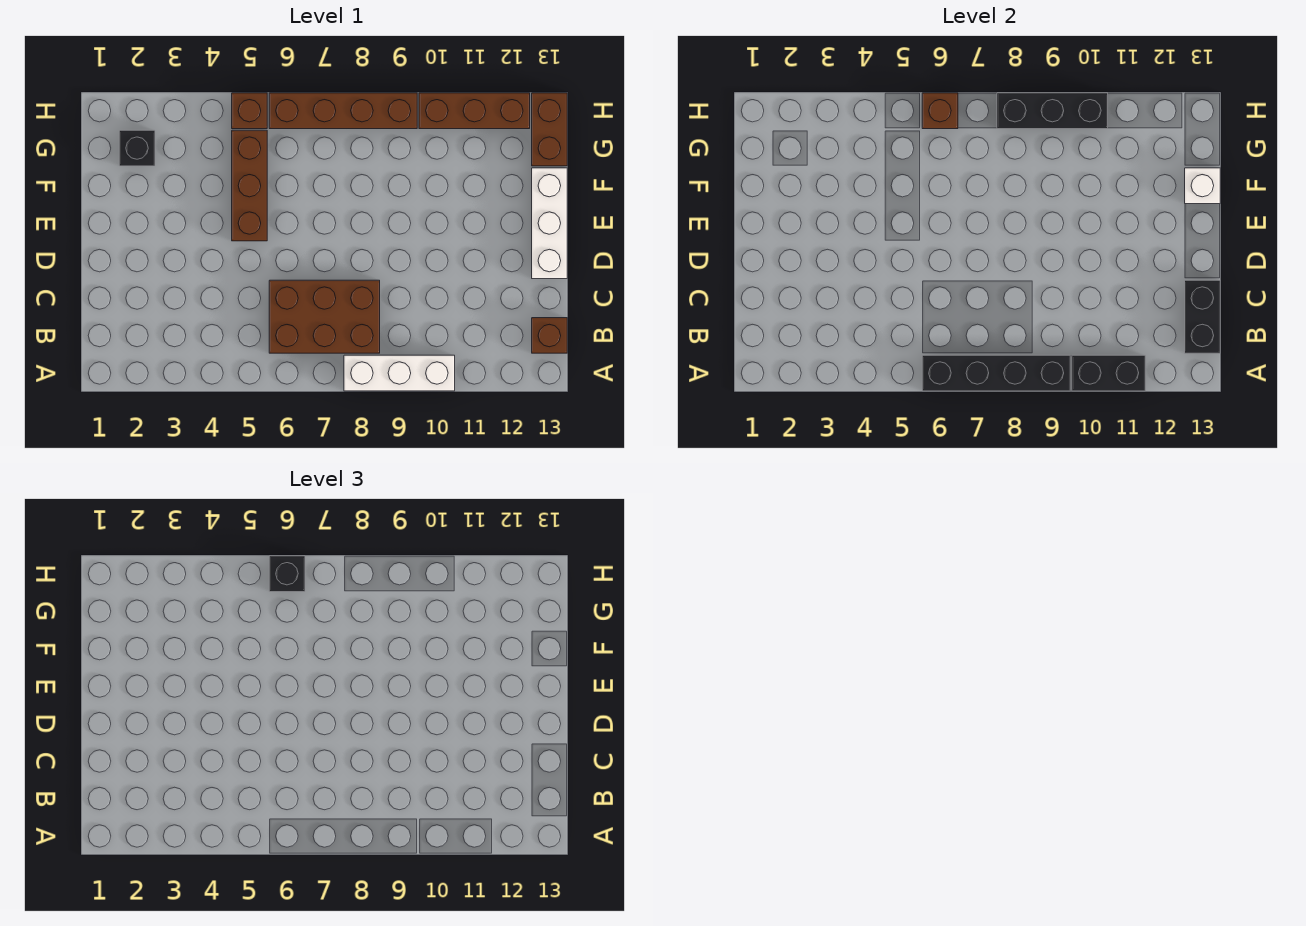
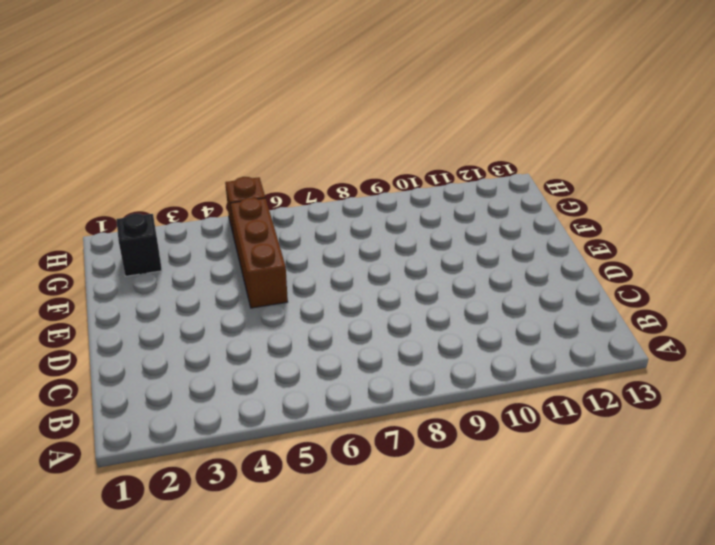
none -> white brick A8:A10 level 1
none -> brown brick B6:C8 level 1
none -> brown brick B13 level 1

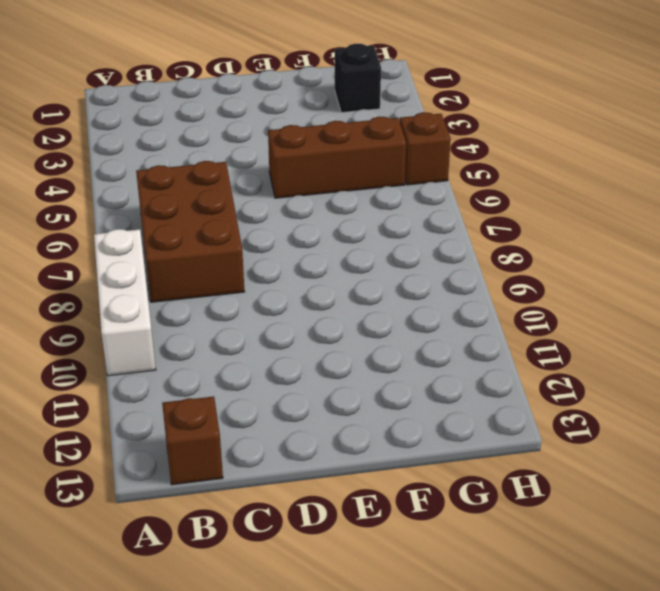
none -> white brick D13:F13 level 1
none -> brown brick G13:H13 level 1
none -> brown brick H6:H9 level 1

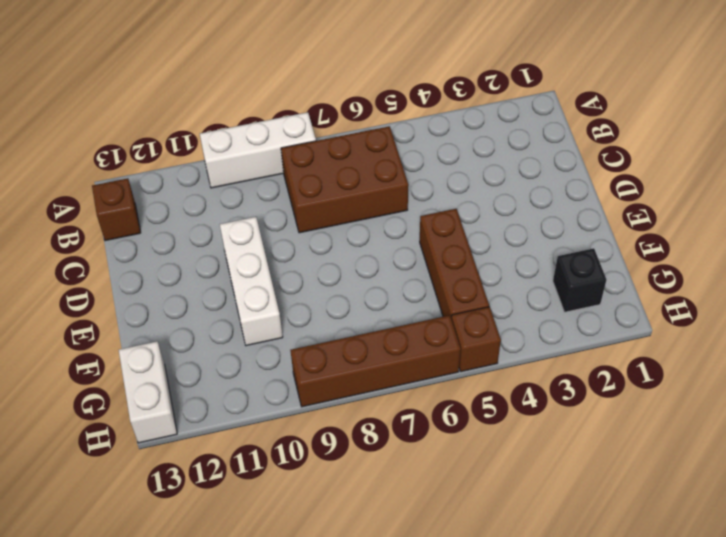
white brick D10:F10 level 1 -> white brick D13:F13 level 1
white brick G13:H13 level 1 -> brown brick G13:H13 level 1
none -> brown brick H10:H12 level 1
none -> black brick A6:A9 level 2
none -> black brick A10:A11 level 2

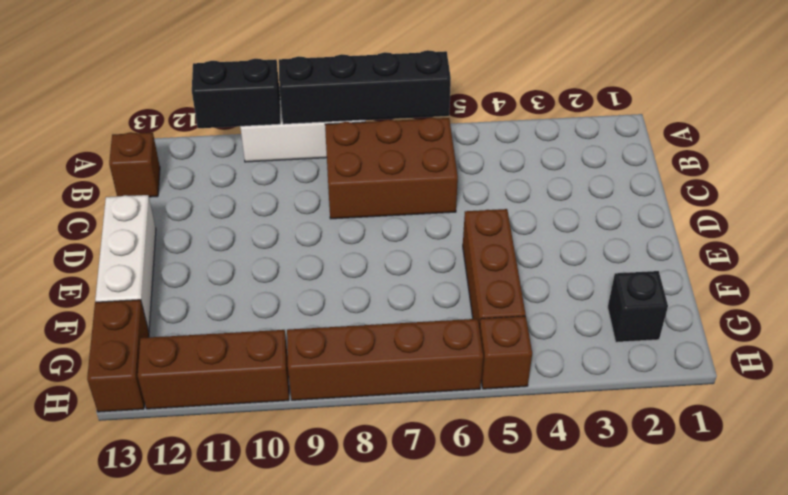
none -> black brick B13:C13 level 2
none -> white brick F13 level 2
none -> brown brick H6 level 2

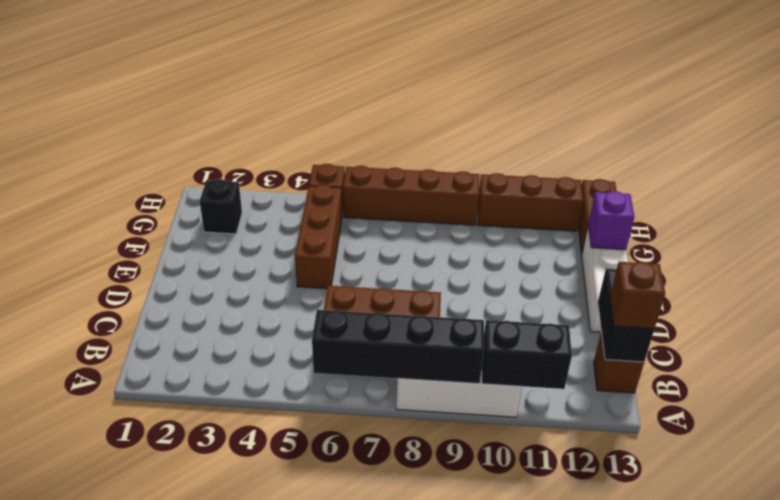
brown brick B13 level 3 -> brown brick H6 level 2
purple brick F13 level 2 -> white brick F13 level 2
none -> black brick H8:H10 level 2
none -> black brick H6 level 3

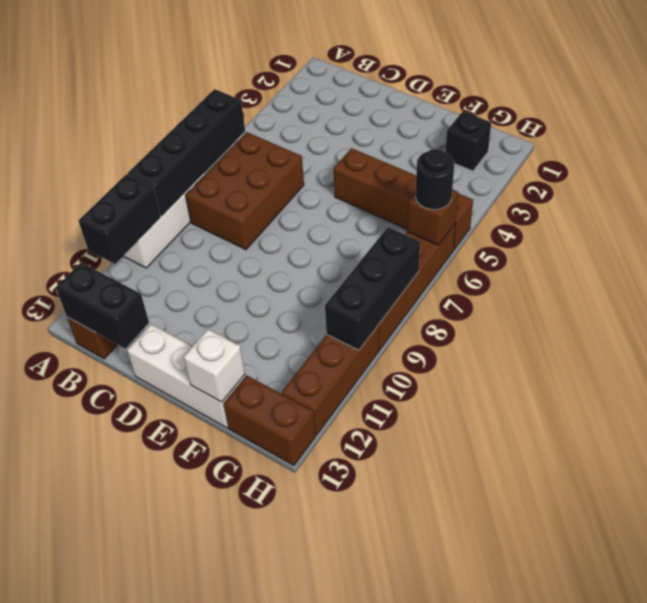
black round brick H6 level 3 -> black brick H6 level 3

